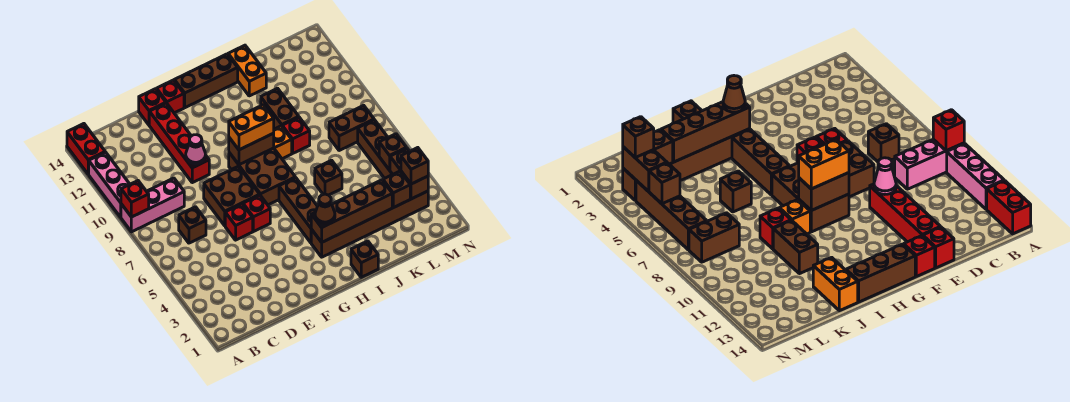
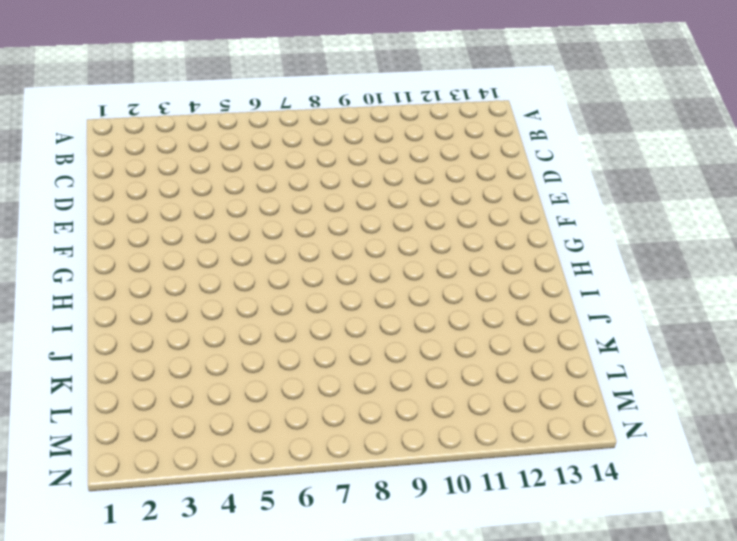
none -> pink brick A9:C9 level 1
none -> pink brick A10:A12 level 1
none -> red brick A13:A14 level 1
none -> brown brick C7 level 1

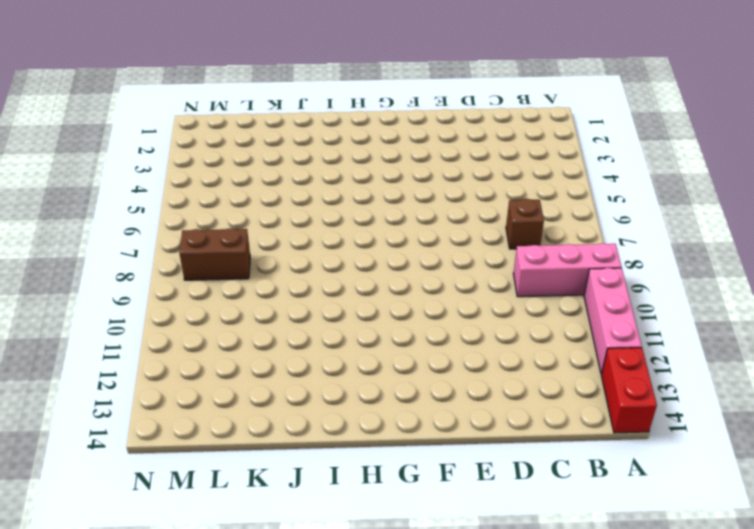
none -> red brick E6 level 1
none -> brown brick E7:F8 level 1
none -> red brick E10:E13 level 1
none -> red brick E14 level 1

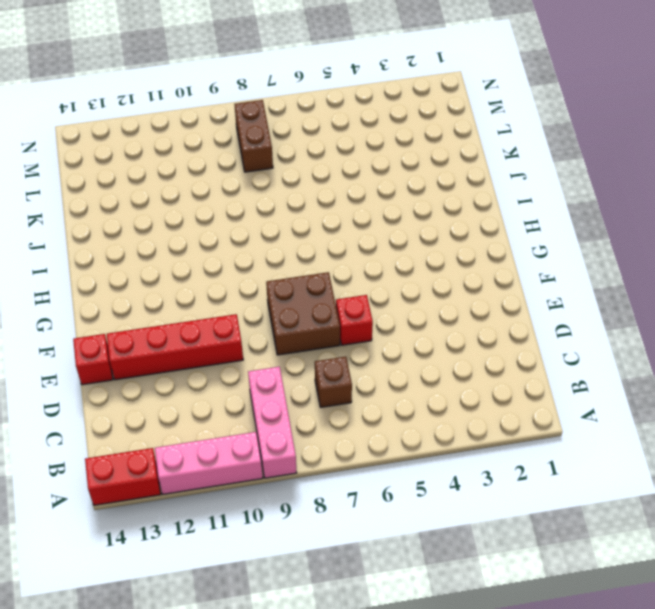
none -> red brick F6 level 1
none -> red brick F14 level 1
none -> brown brick G7:H9 level 1
none -> brown brick G14:I14 level 1

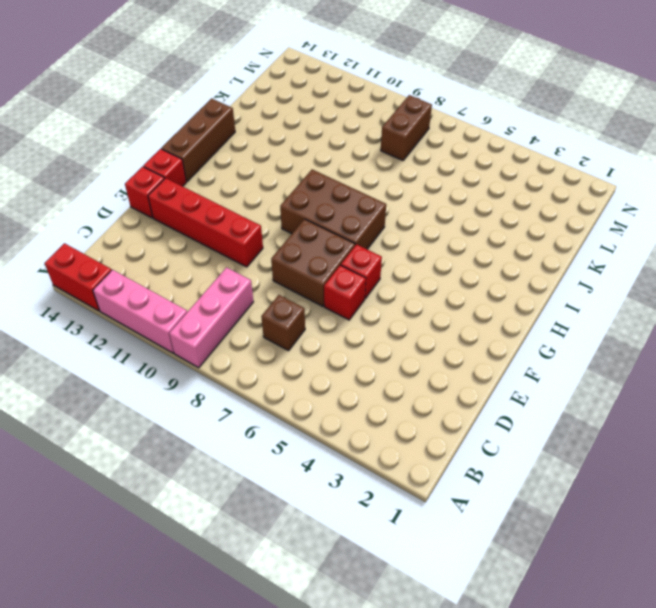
none -> brown brick H3:M3 level 1
none -> brown brick H4:H6 level 1
none -> brown brick I1 level 1
none -> orange brick I9 level 1

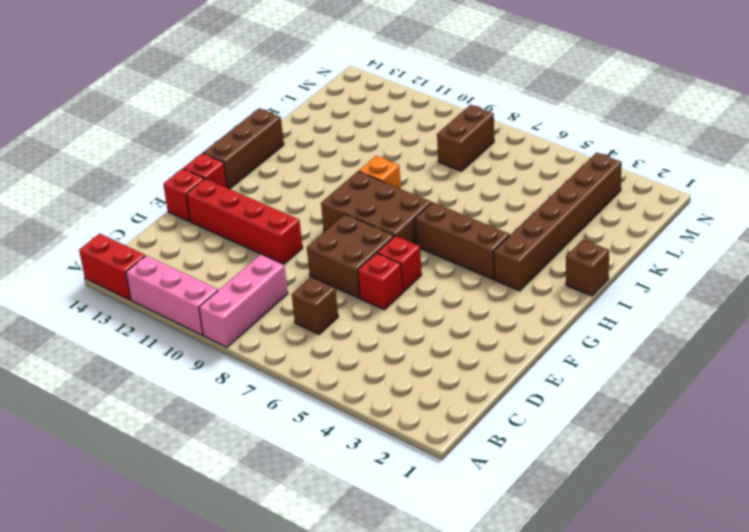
none -> brown brick J6 level 1
none -> red brick J9 level 1
none -> brown brick J10:J11 level 1
none -> orange brick J13:J14 level 1

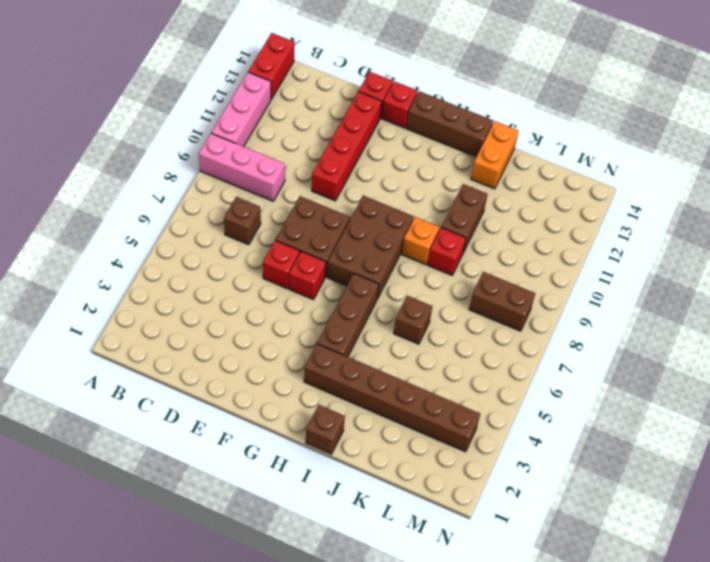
none -> brown brick M4:M7 level 1
none -> red brick A9 level 2
none -> pink cone E10 level 2
none -> brown brick G9:H9 level 2

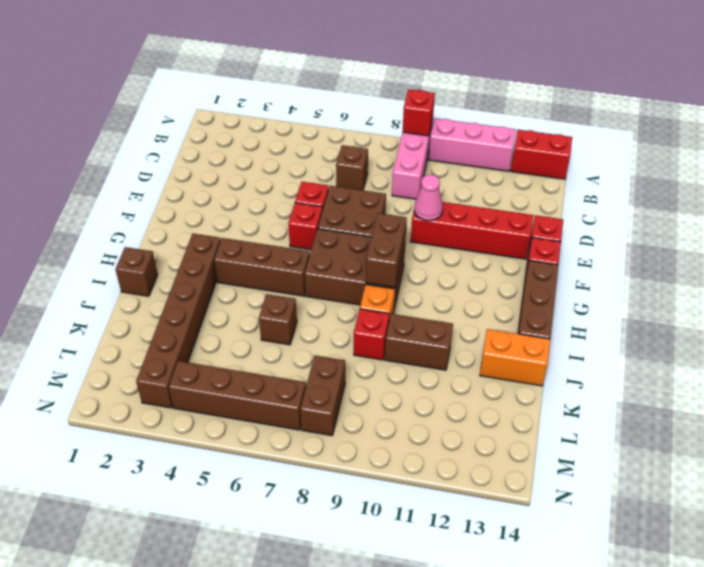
none -> brown brick H3:K3 level 2
none -> brown brick L3 level 2
none -> brown brick M3:M4 level 2
none -> brown brick M5 level 2

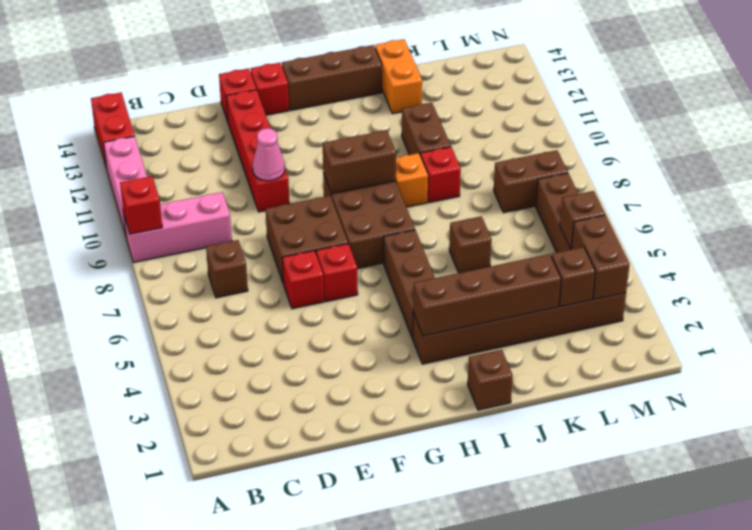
none -> orange brick G9:H9 level 3
none -> brown cone H3 level 3
none -> brown brick M3 level 3

